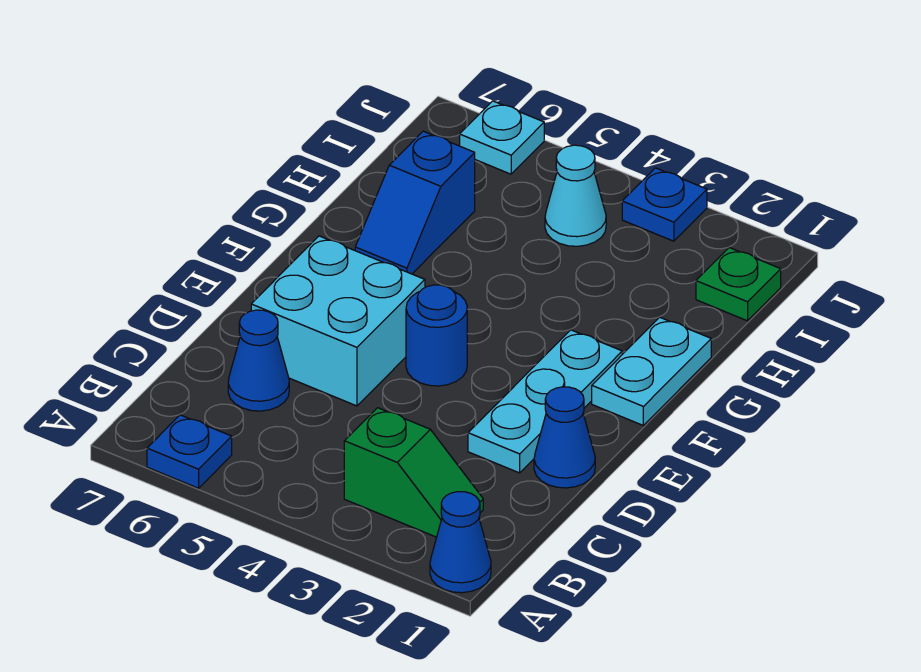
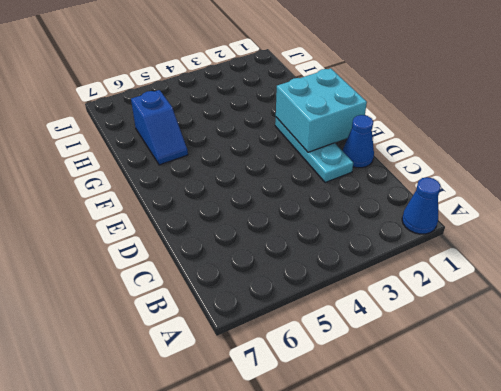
cyan brick E1:F2 level 2 -> cyan brick D5:E6 level 1
none -> blue plate A6 level 1
none -> green slope B2:B3 level 1 top 3
none -> blue cone C6 level 1

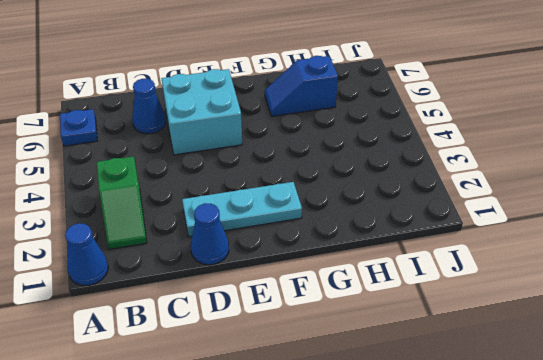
none -> blue round brick E4 level 1
none -> cyan plate F1:G1 level 1
none -> green plate I1 level 1

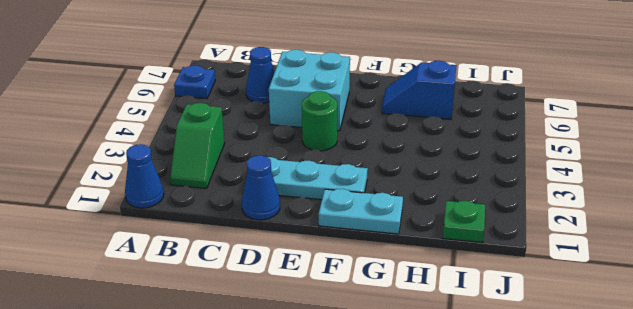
green round brick E4 level 1 -> blue round brick E4 level 1
none -> cyan cone I4 level 1
none -> blue plate J3 level 1
none -> cyan plate J6 level 1

